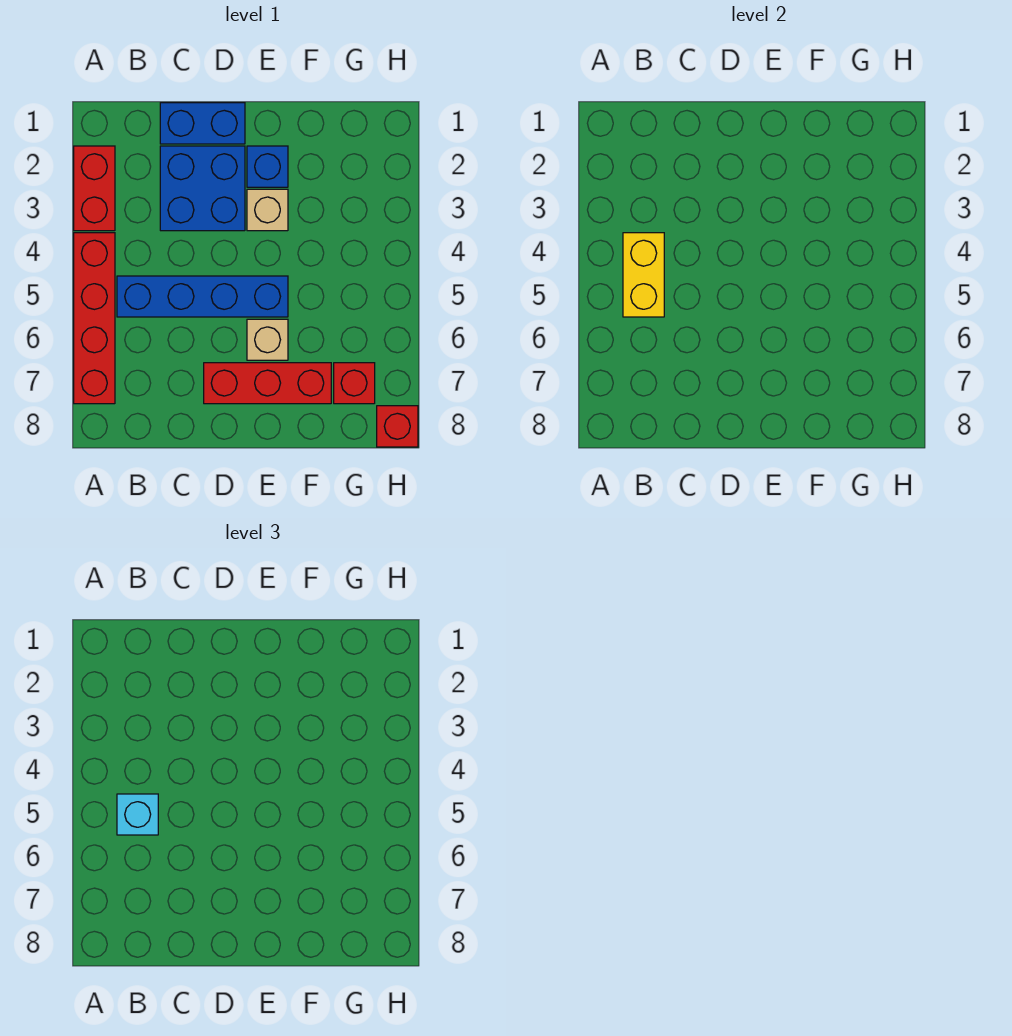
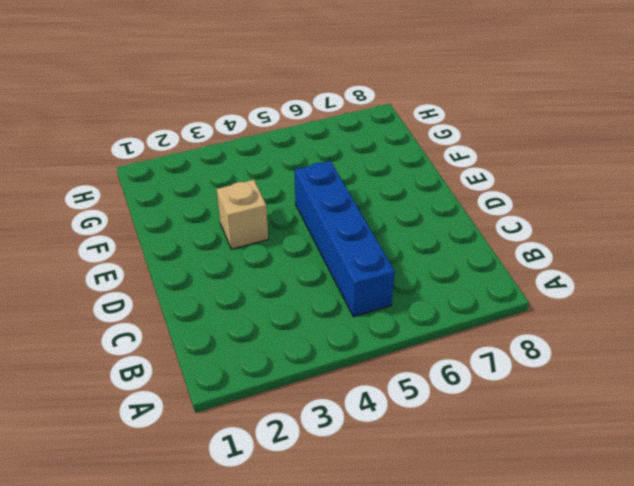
none -> red brick A2:A3 level 1
none -> red brick A4:A7 level 1
none -> blue brick C1:D1 level 1

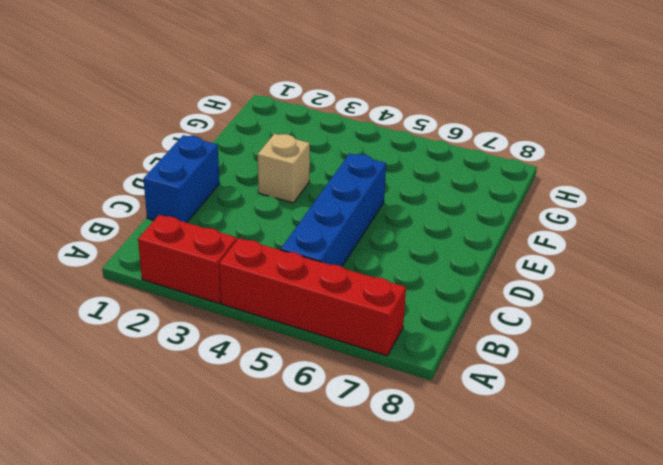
none -> blue brick C2:D3 level 1
none -> red brick D7:F7 level 1
none -> blue brick E2 level 1

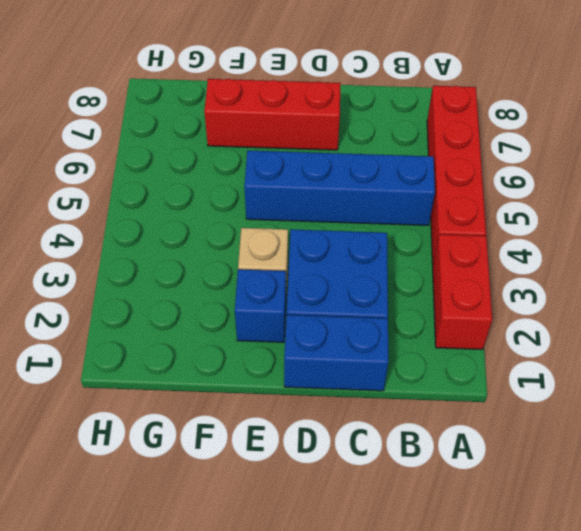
none -> tan brick E6 level 1
none -> red brick G7 level 1
none -> red brick H8 level 1

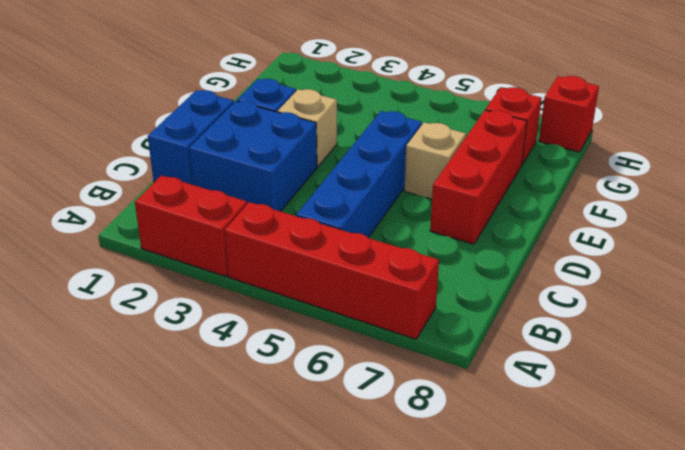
none -> yellow brick B4:B5 level 2
none -> cyan brick B5 level 3

